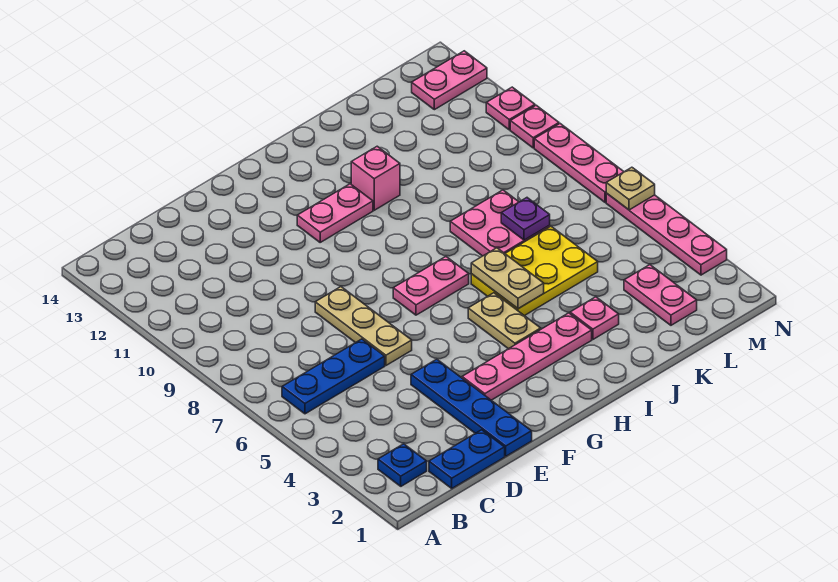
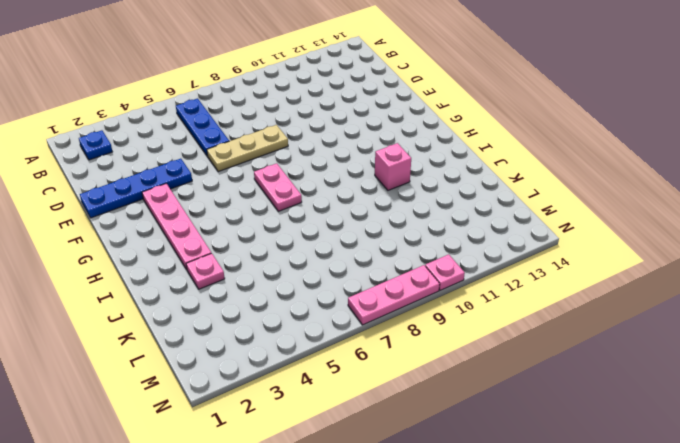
none -> blue plate C1:D1 level 1
none -> pink plate G11:H11 level 1
none -> tan plate H4:H5 level 1

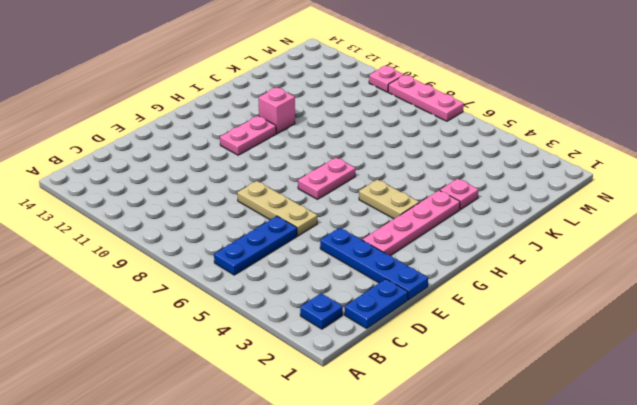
none -> yellow plate I5:K6 level 1
none -> pink plate J7:K8 level 1
none -> pink plate L2:L3 level 1

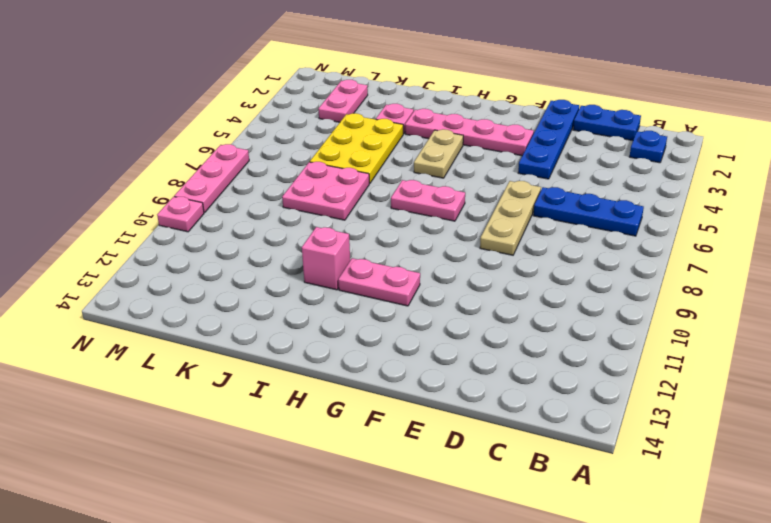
yellow plate J4:K6 level 1 -> yellow plate I5:K6 level 1
none -> pink plate M13:N13 level 1
none -> pink plate N3:N6 level 1
none -> pink plate N11 level 1

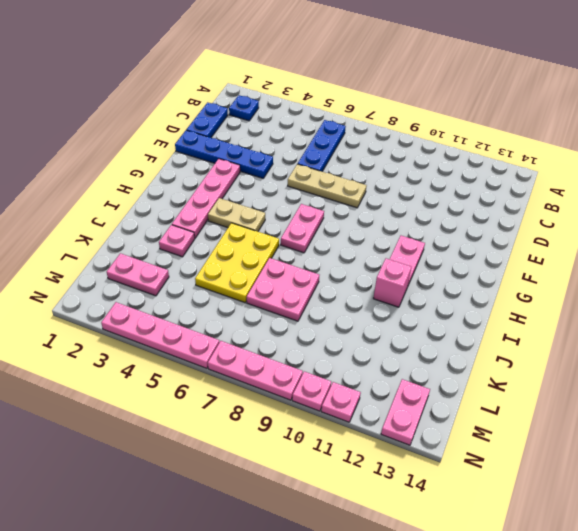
none -> tan plate I5:I6 level 2
none -> purple plate K7 level 2
none -> tan plate N6 level 2

